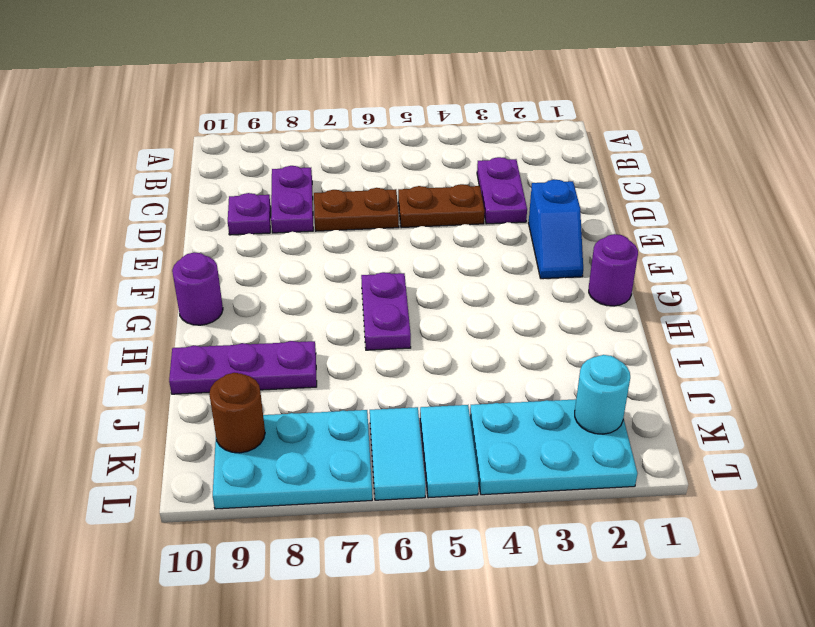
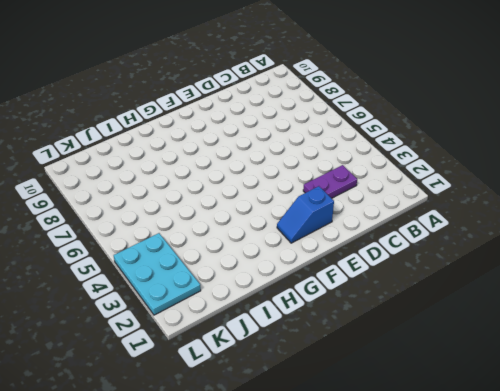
none -> purple plate C8:D8 level 1
none -> brown plate D4:D5 level 1
none -> brown plate D6:D7 level 1

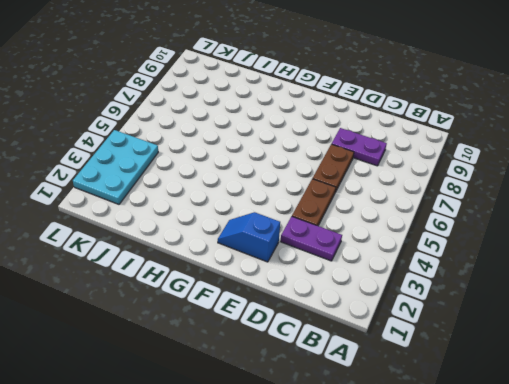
none -> purple plate D9 level 1
none -> purple round brick G1 level 1
none -> purple plate G6:H6 level 1

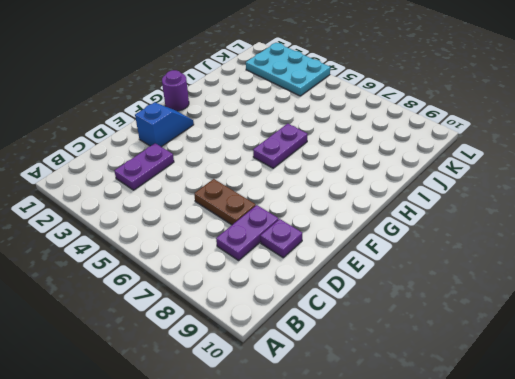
none -> brown plate D4:D5 level 1
none -> purple round brick G10 level 1
none -> purple plate I8:I10 level 1

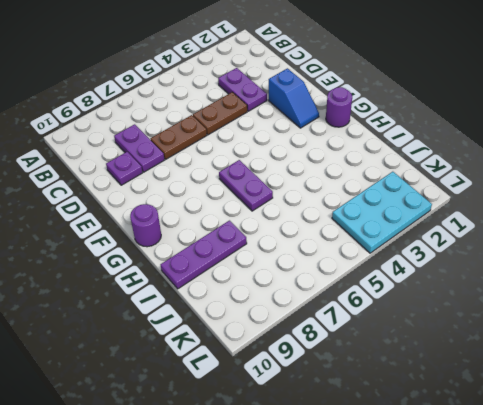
none -> cyan tile K5:L5 level 1
none -> cyan tile K6:L6 level 1
none -> cyan plate K7:L9 level 1

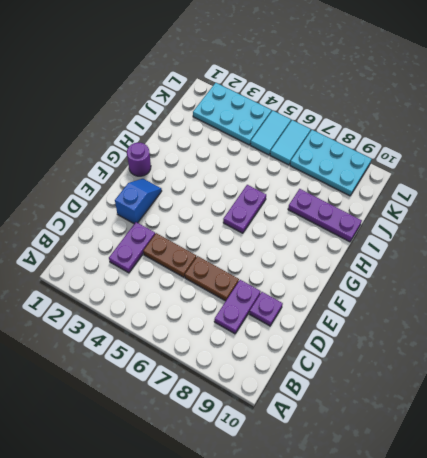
none -> purple round brick G10 level 1
none -> cyan round brick K2 level 2
none -> brown round brick K9 level 2

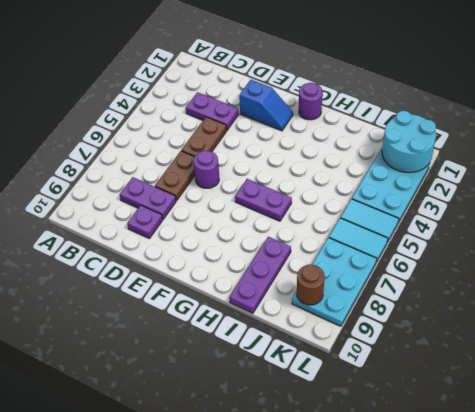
purple round brick E6 level 1 -> purple round brick G10 level 1
cyan round brick K1:L2 level 2 -> cyan round brick K2 level 2

